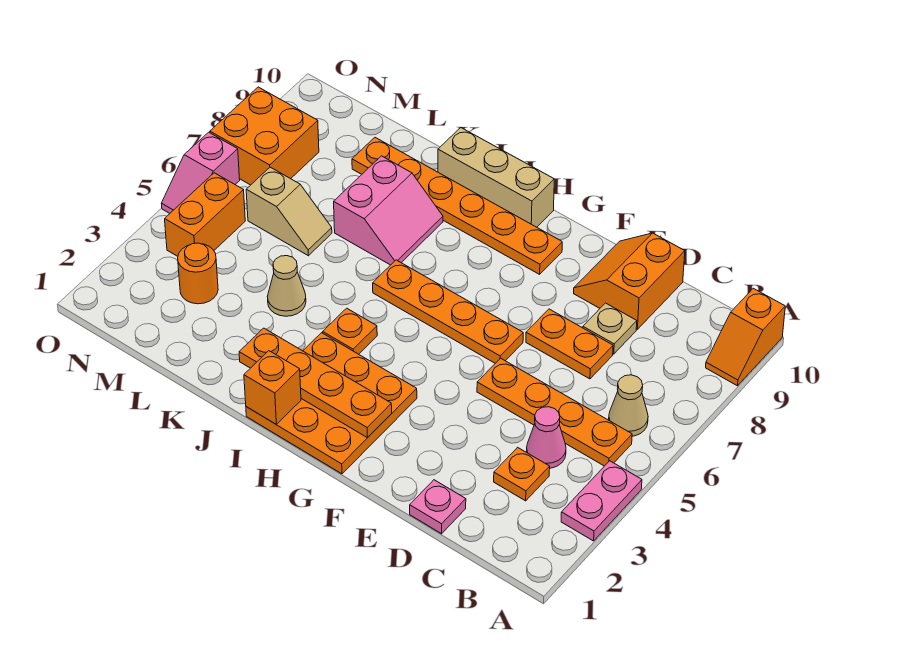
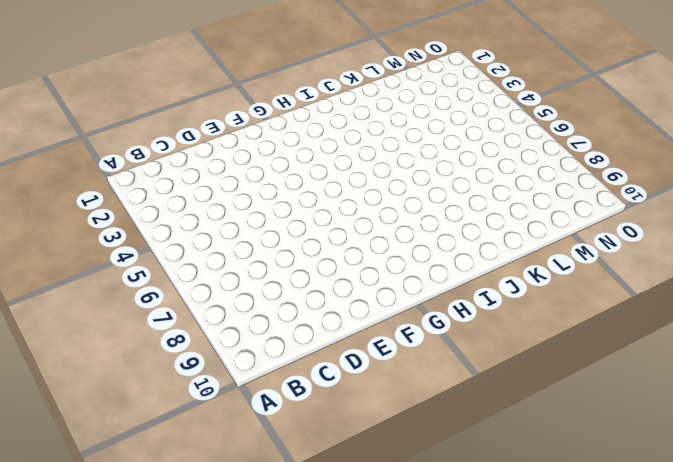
none -> pink plate A3:A4 level 1
none -> orange slope A9:A10 level 1 top 10
none -> orange plate B5:E5 level 1

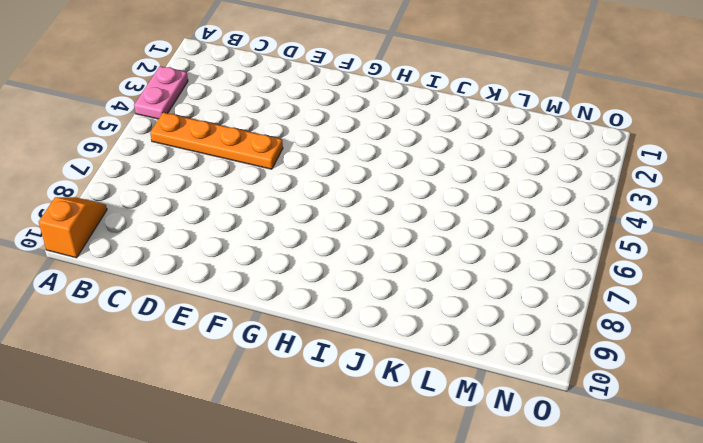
none -> tan cone B6 level 1
none -> orange plate C3 level 1
none -> pink cone C4 level 1

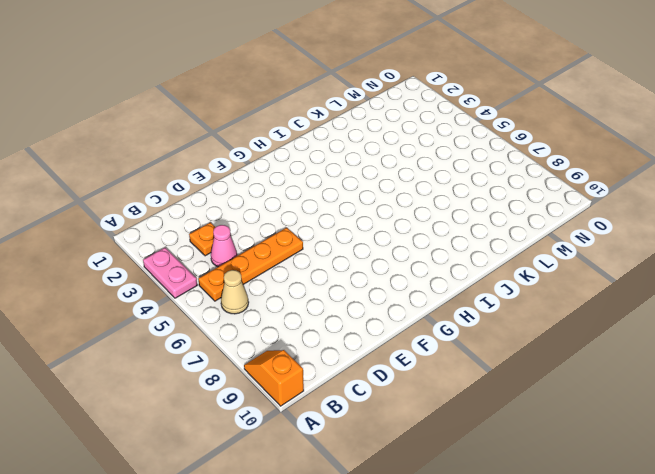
none -> pink plate D1 level 1
none -> orange plate D7:E7 level 1
none -> tan plate D8 level 1

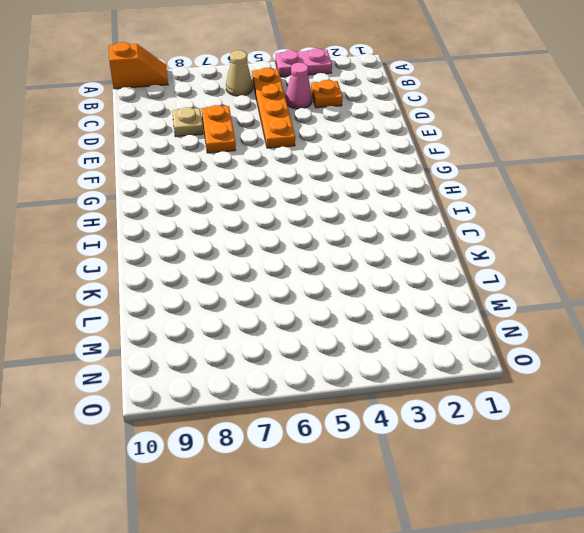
none -> pink plate D1 level 1
none -> orange slope D9:E10 level 1 top D
none -> orange plate F6:I6 level 1

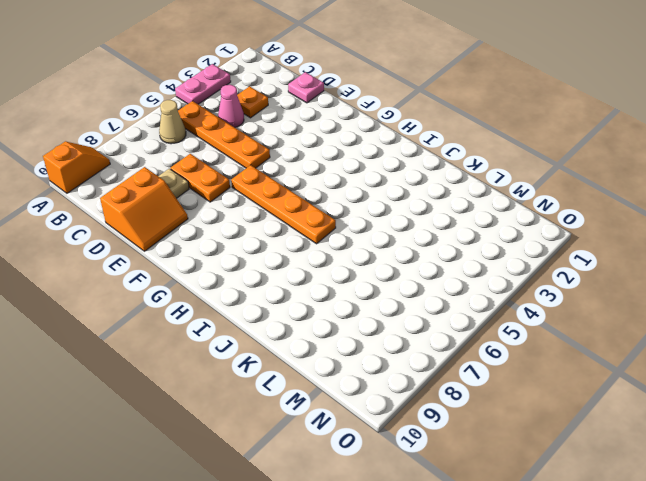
none -> orange plate G1:I3 level 1
none -> orange plate G9:L9 level 1
none -> tan brick H10:J10 level 1

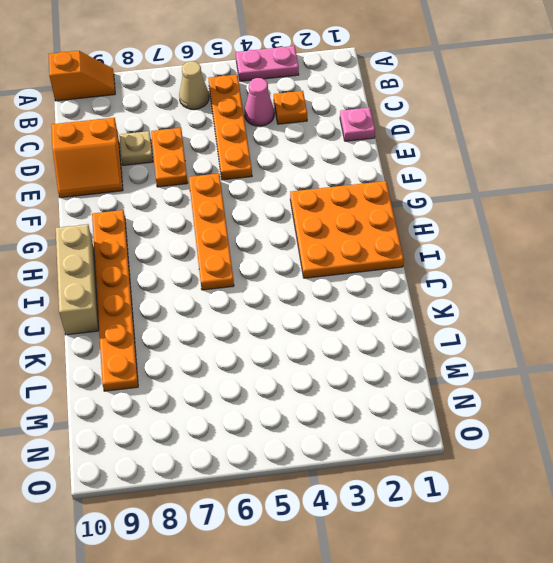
none -> orange plate I4 level 1
none -> pink slope J7:K8 level 1 top K
none -> tan cone K4 level 1

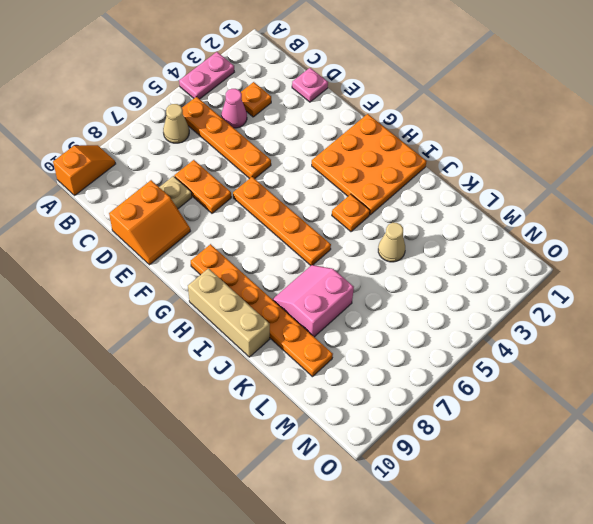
none -> tan slope L6:M6 level 1 top M
none -> orange round brick M3 level 1
none -> orange brick N4:N5 level 1

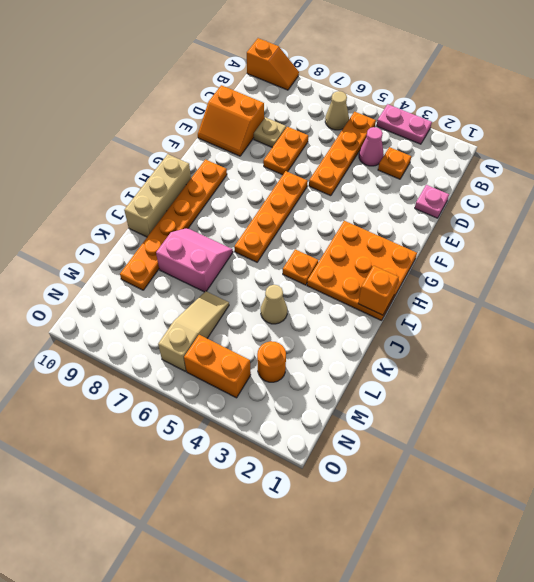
tan slope L6:N6 level 1 top N -> tan slope L6:M6 level 1 top M
none -> orange brick N7:O8 level 1
none -> pink slope O5:O6 level 1 top 6
none -> orange plate G2:J2 level 2

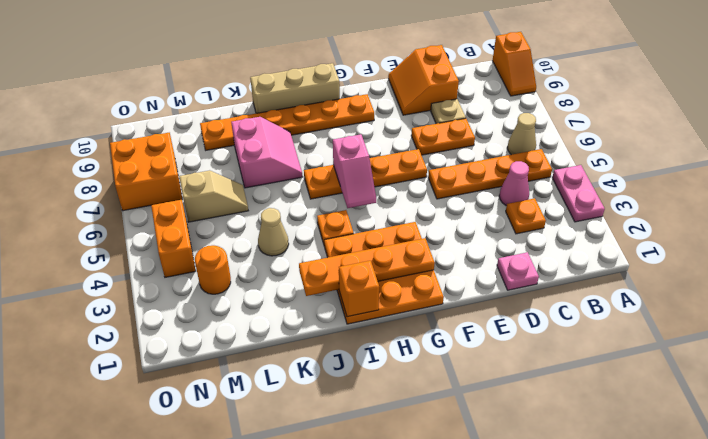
pink slope H5:H6 level 2 top 6 -> pink slope O5:O6 level 1 top 6

